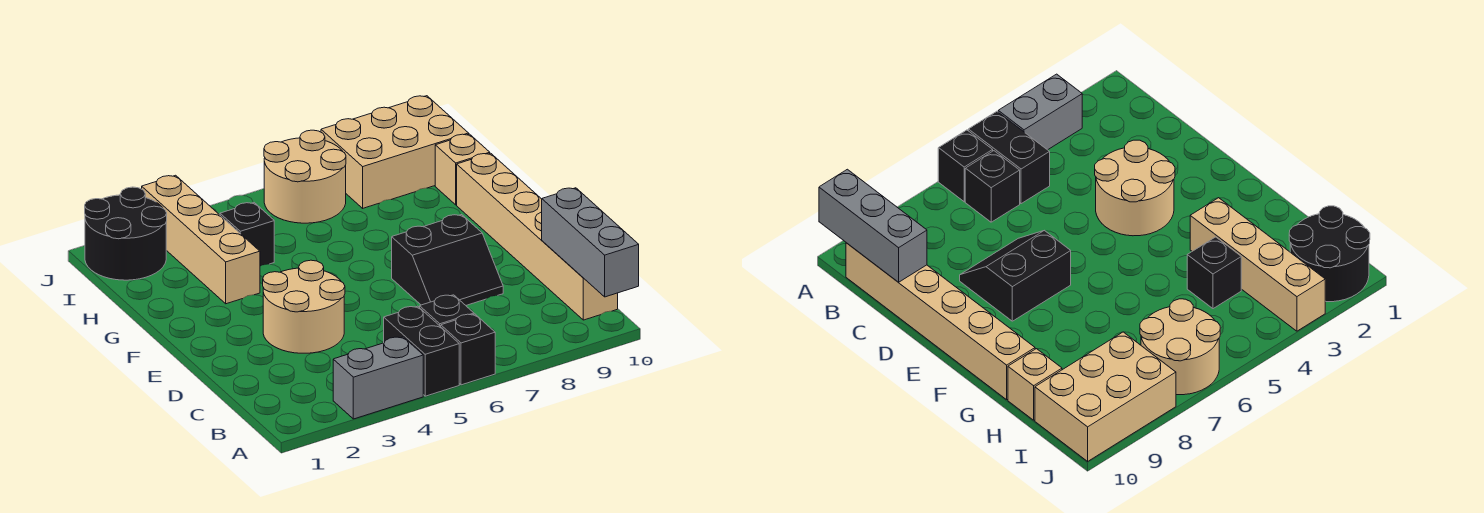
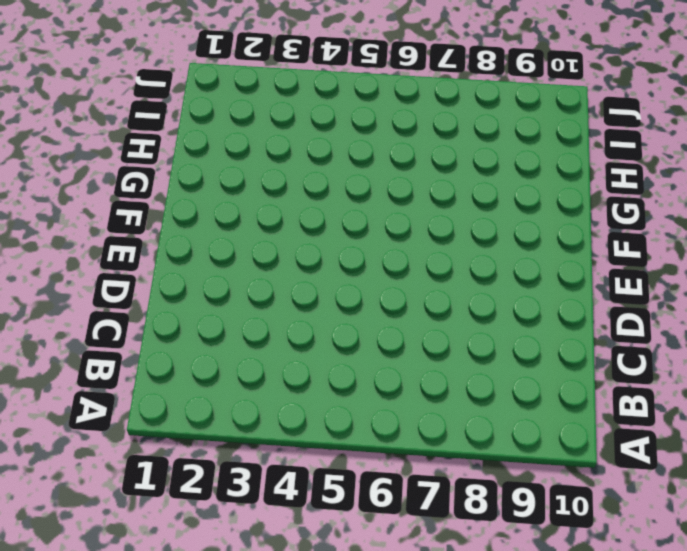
none -> grey brick A3:A4 level 1
none -> black brick A5:B5 level 1
none -> black brick A6 level 1

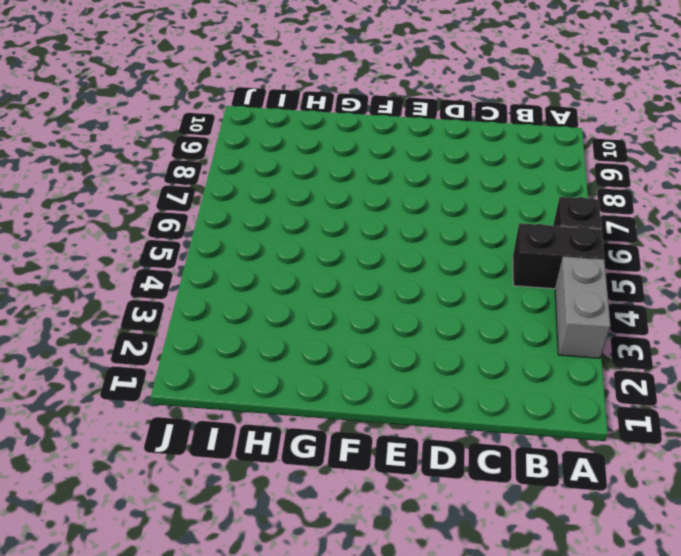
none -> black brick B6 level 1
none -> tan brick B10:G10 level 1
none -> tan round brick D3:E4 level 1

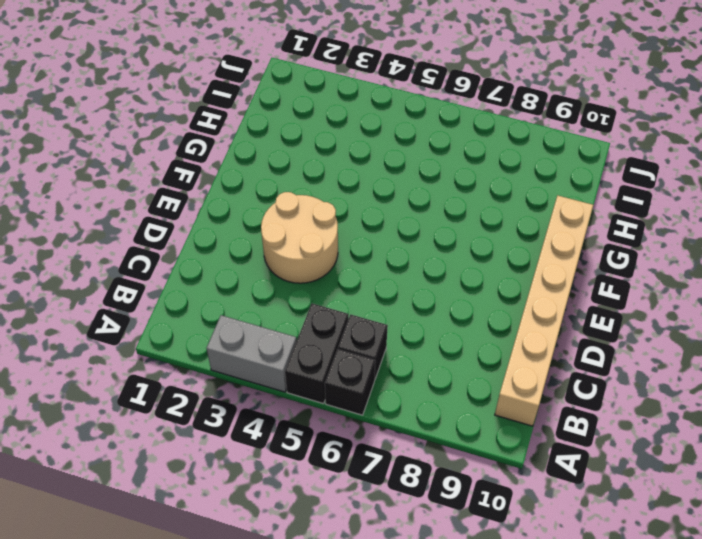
none -> black slope D7:E8 level 1 top E
none -> tan brick G3:J3 level 1
none -> black brick H4 level 1

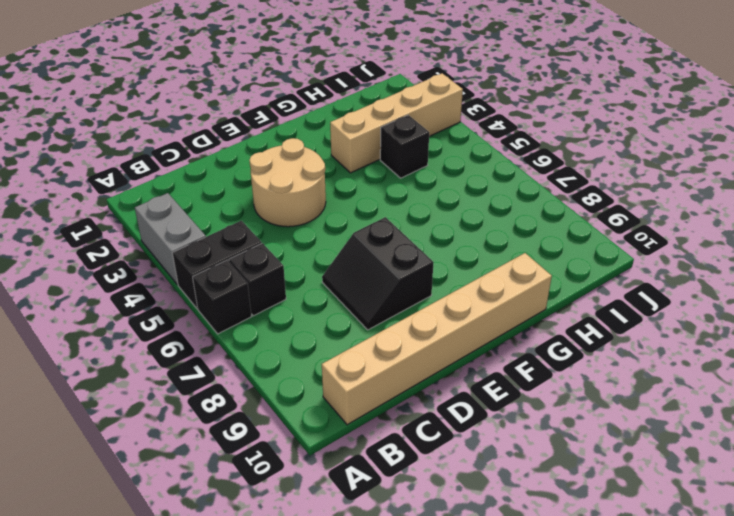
none -> tan brick H10 level 1
none -> black round brick I1:J2 level 1
none -> tan round brick I6:J7 level 1

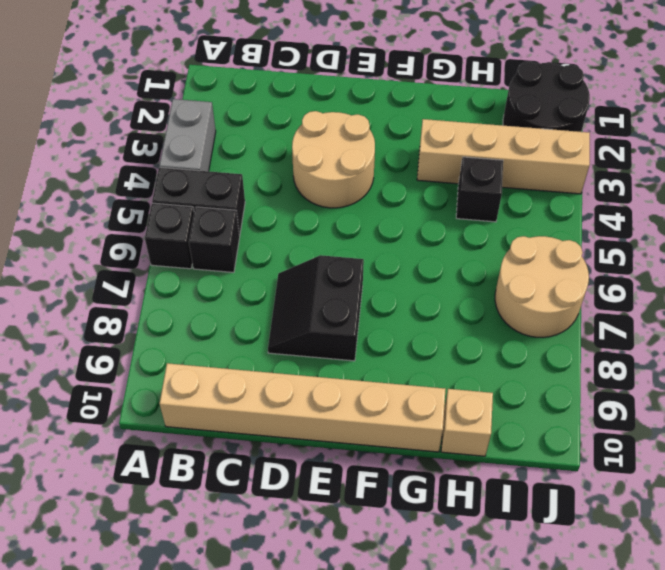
none -> tan brick I8:J10 level 1
none -> grey brick A10:C10 level 2

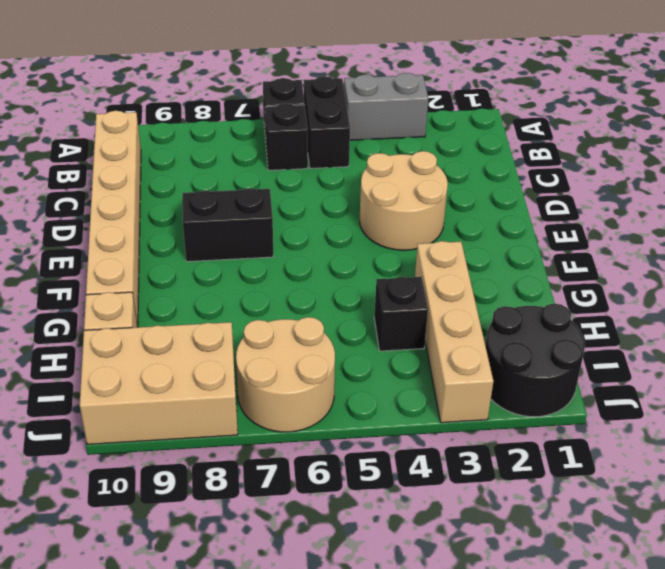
none -> grey brick A10:C10 level 2

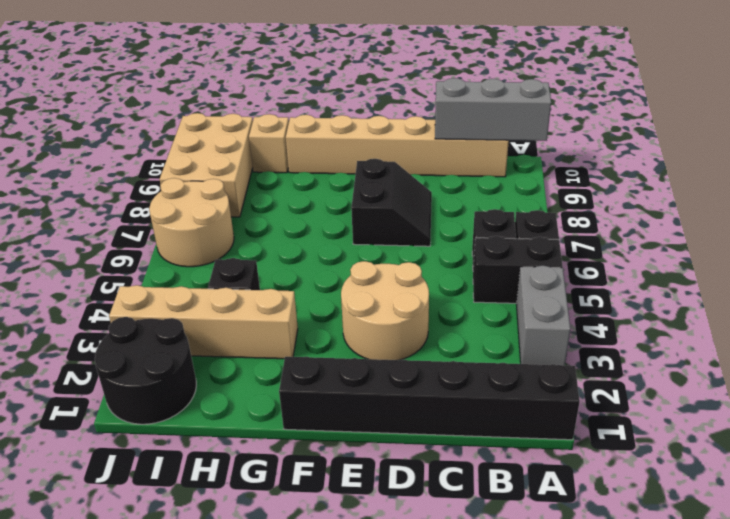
black brick A1:F1 level 1 -> none

